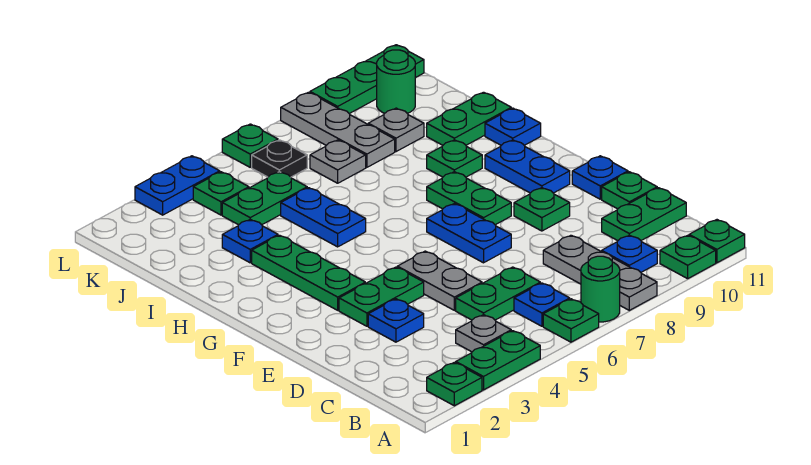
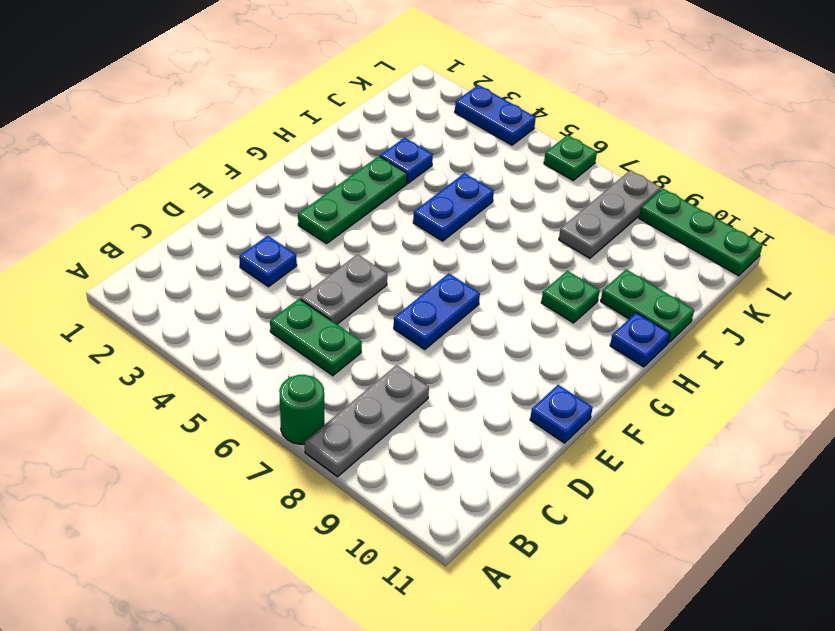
none -> green plate A2 level 1
none -> green plate A3:A4 level 1
none -> green plate A6 level 1
none -> green plate A10 level 1

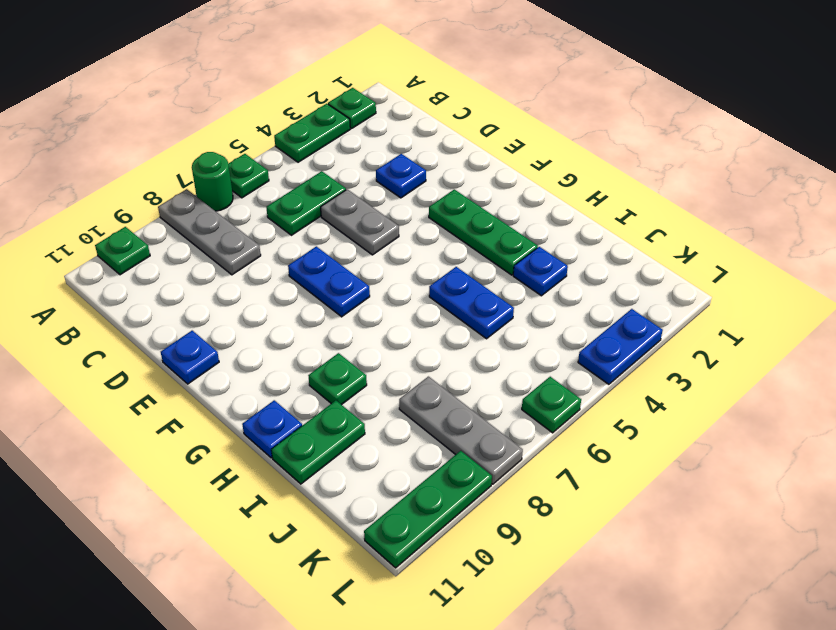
none -> green plate A11 level 1
none -> grey plate B4 level 1
none -> blue plate B6 level 1
none -> blue plate B9 level 1

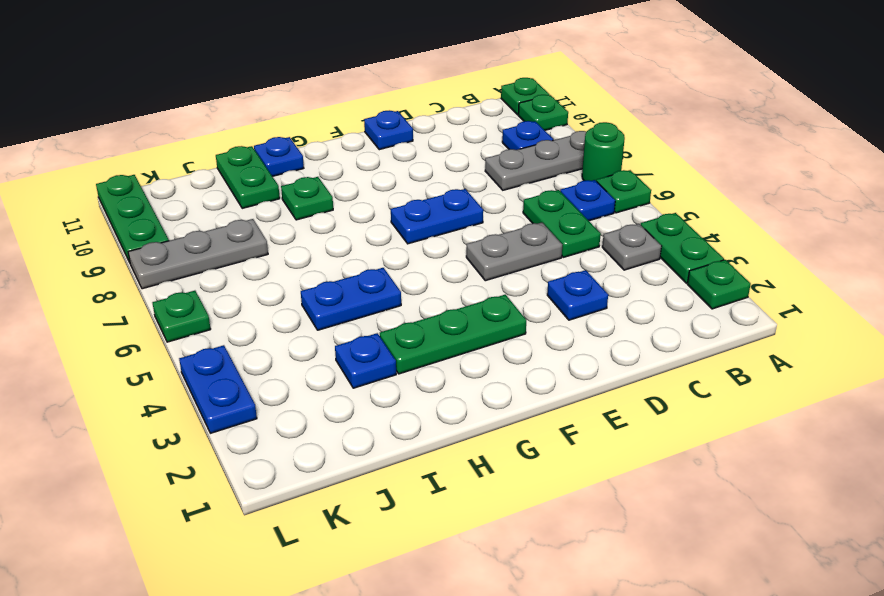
none -> green plate C10:C11 level 1
none -> green plate D11 level 1
none -> green plate E3:E4 level 1
none -> green plate E9 level 1

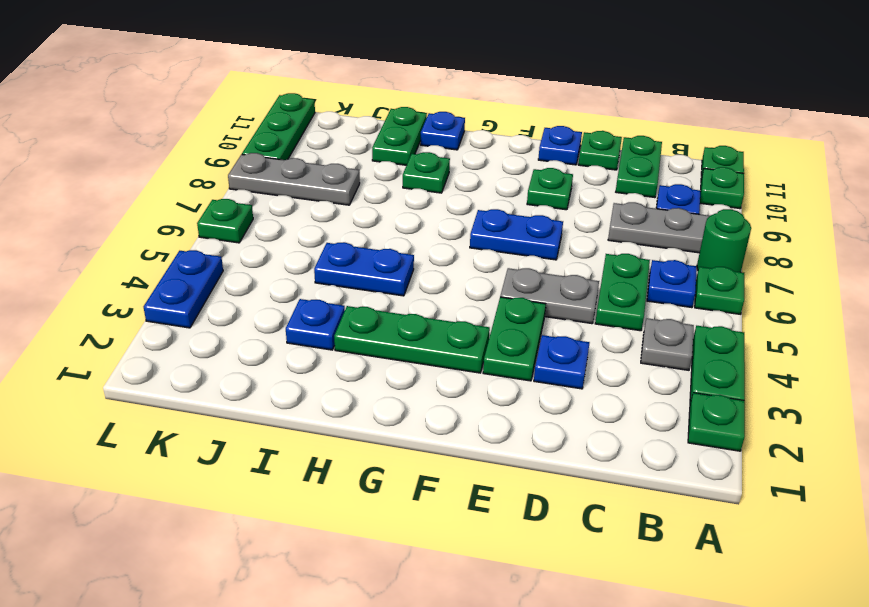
none -> green plate F8:G8 level 1
none -> blue plate F10:G10 level 1
none -> green plate J4:J5 level 1
none -> grey plate J7 level 1

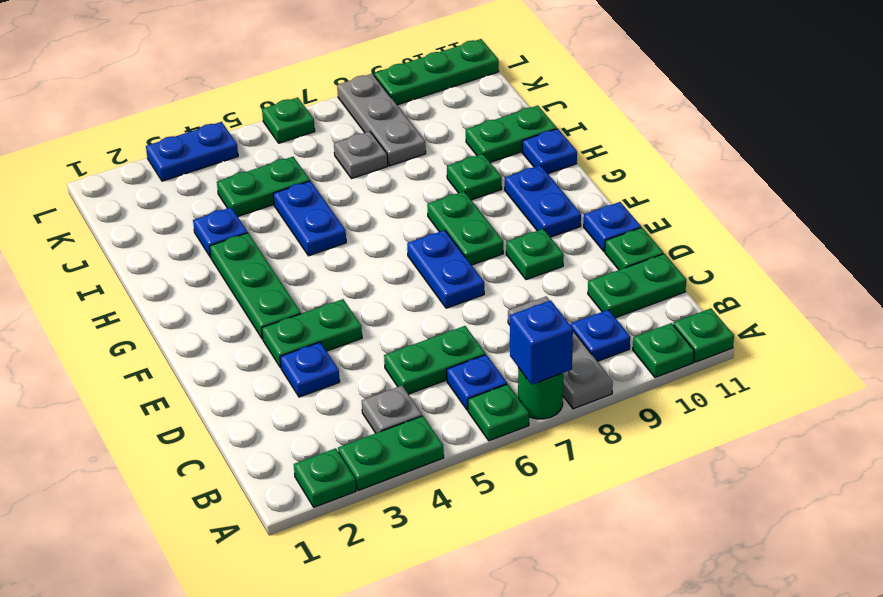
blue brick A7 level 2 -> none
none -> grey plate D5:E5 level 1
none -> grey plate J9 level 1
none -> green plate K4 level 1
none -> black plate K6 level 1

